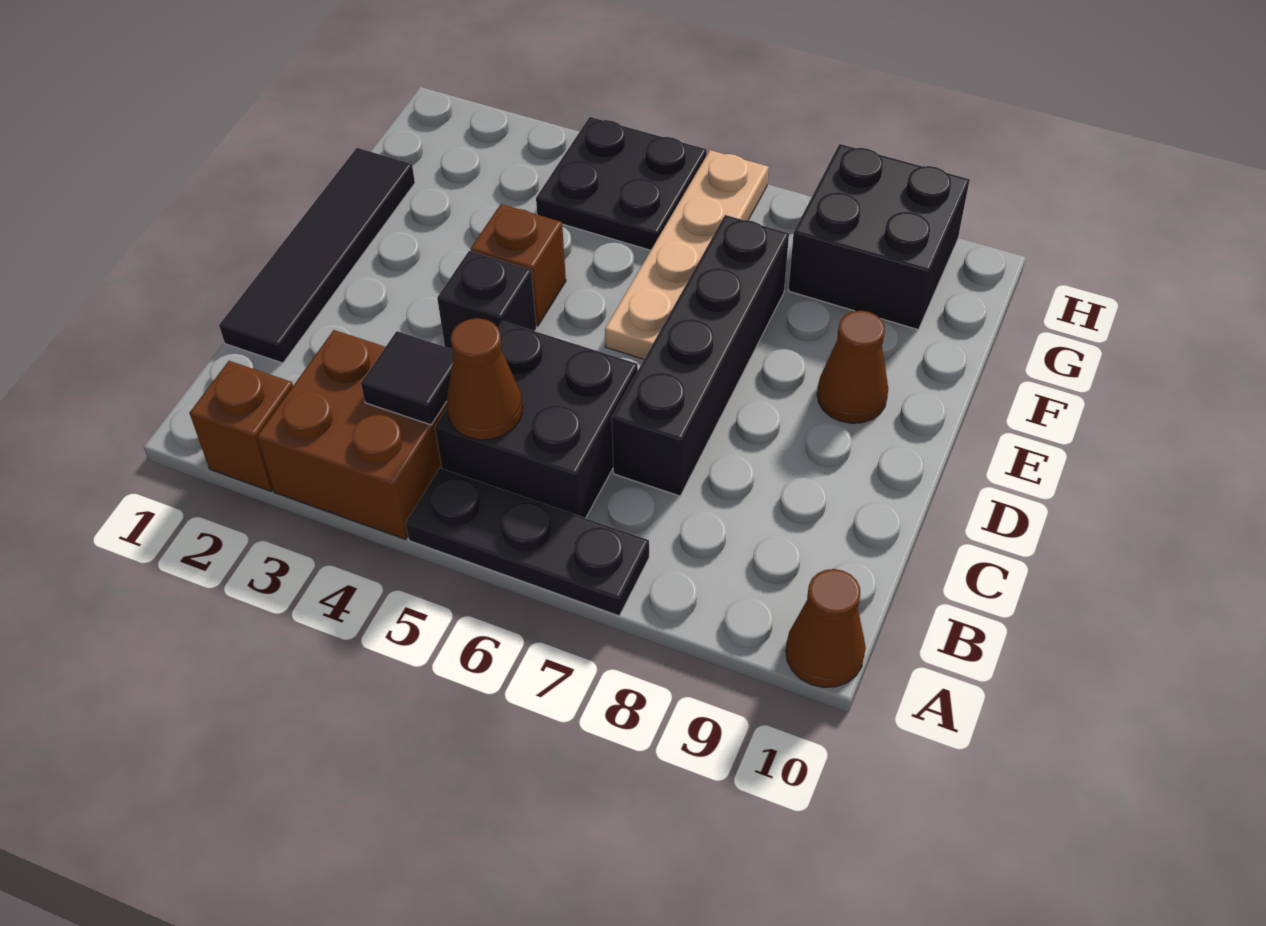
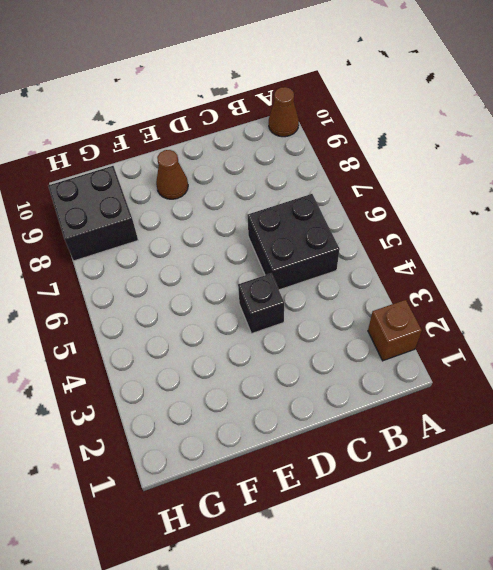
none -> brown brick A3:B4 level 1
none -> black plate A5:A7 level 1
none -> black tile C1:F1 level 1

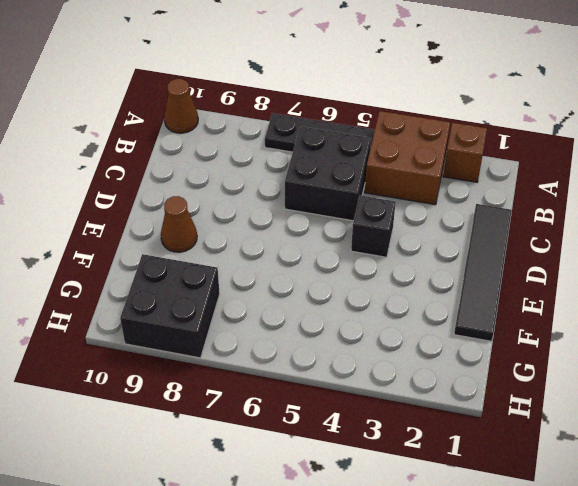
none -> black brick C7:F7 level 1
none -> brown brick E4 level 1
none -> tan plate E6:H6 level 1

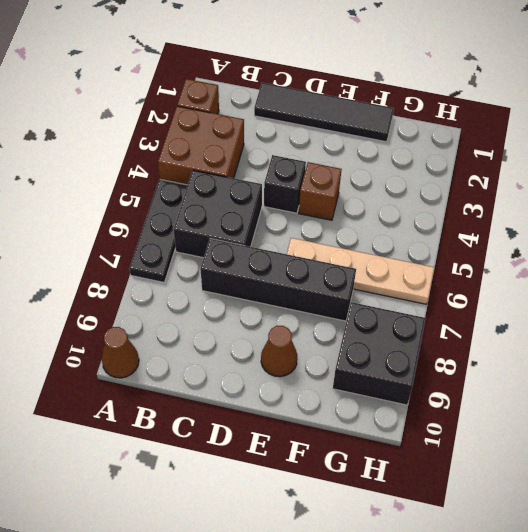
none -> black plate G4:H5 level 1
none -> black tile B4 level 2
none -> brown cone B5 level 2

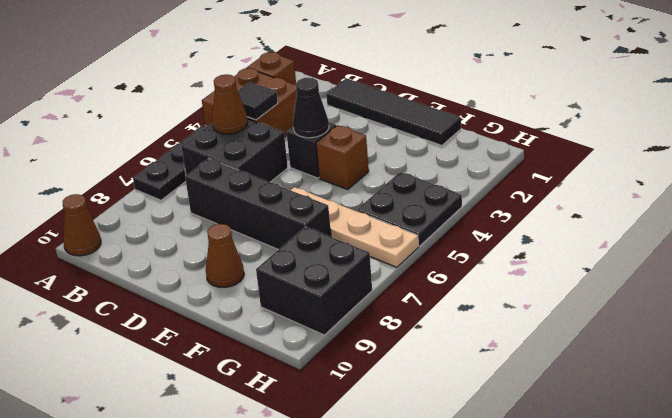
black cone D4 level 2 -> none

